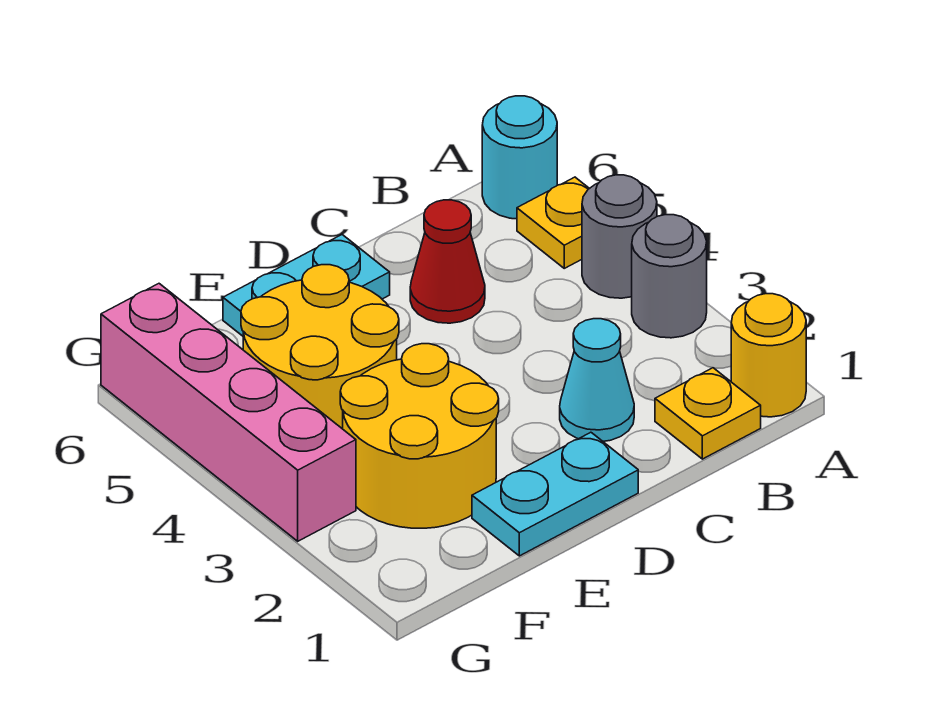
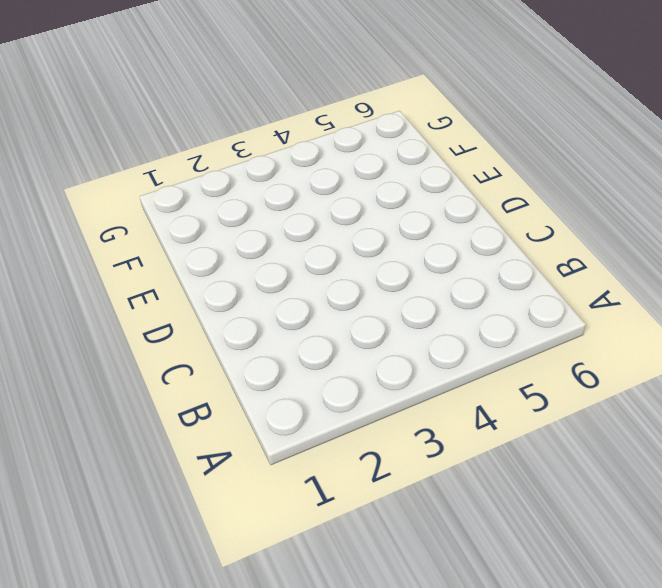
none -> yellow round brick A1 level 1
none -> grey round brick A3 level 1
none -> grey round brick A4 level 1

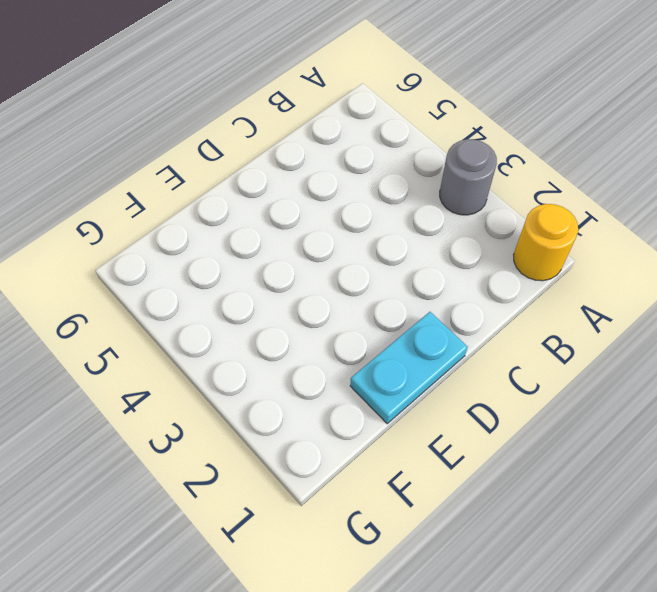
none -> grey round brick A4 level 1
none -> yellow plate A5 level 1
none -> cyan round brick A6 level 1

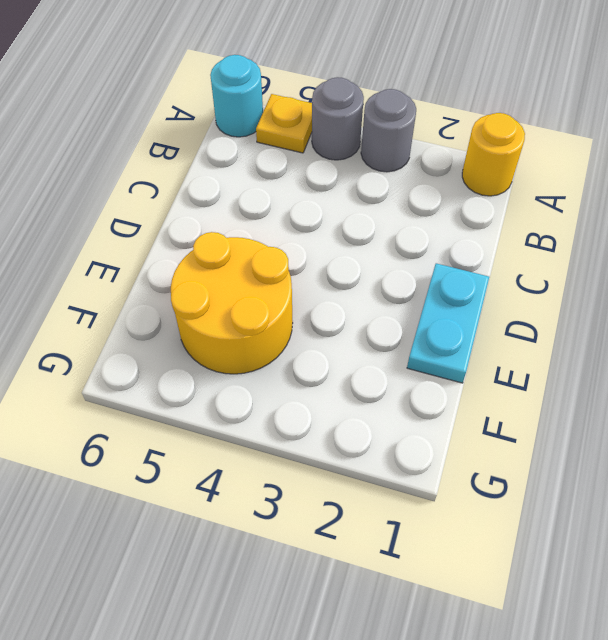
none -> yellow plate B1 level 1
none -> cyan cone C2 level 1
none -> red cone C5 level 1

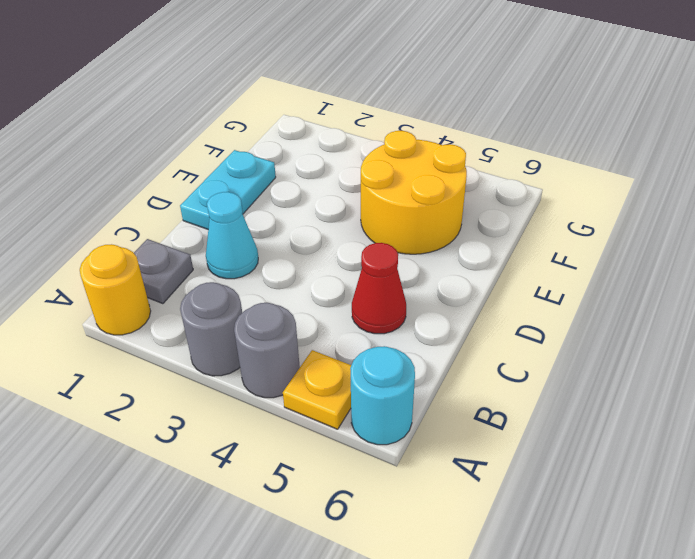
grey plate B1 level 1 -> yellow plate B1 level 1
none -> cyan plate D6:E6 level 1
none -> yellow round brick E2:F3 level 1
none -> pink brick G3:G6 level 1

